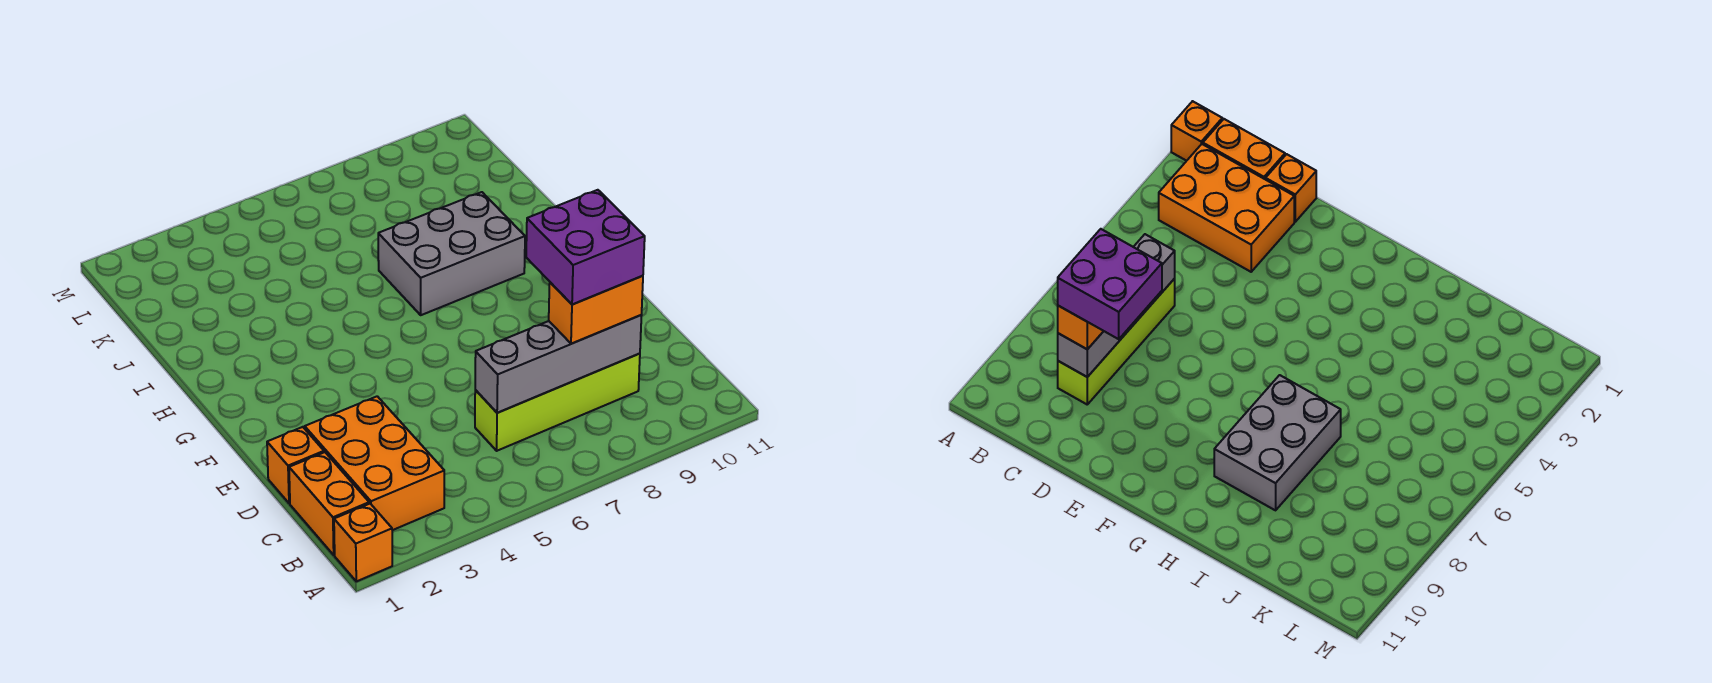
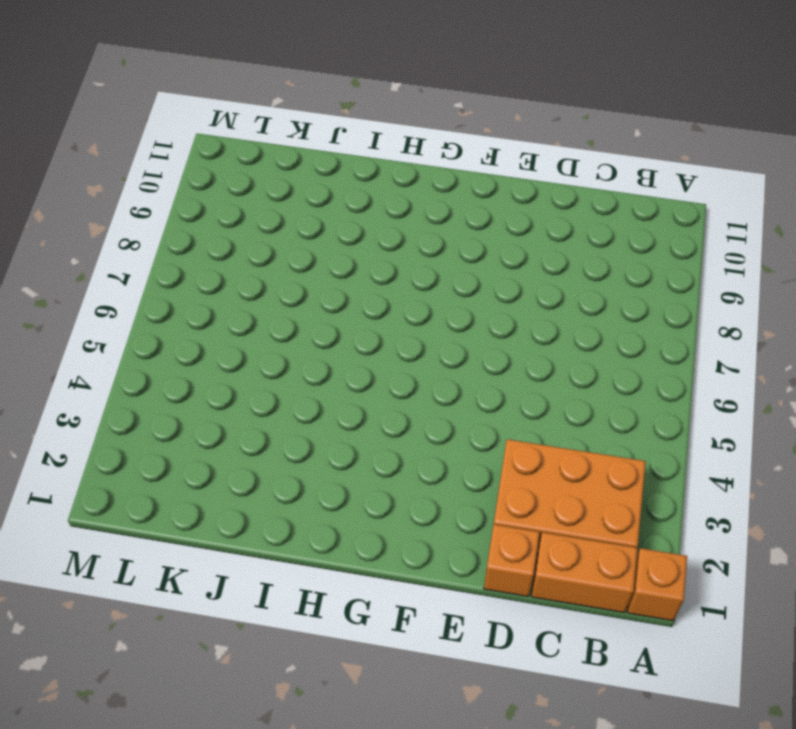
none -> lime brick C6:C9 level 1
none -> grey brick H7:I9 level 1

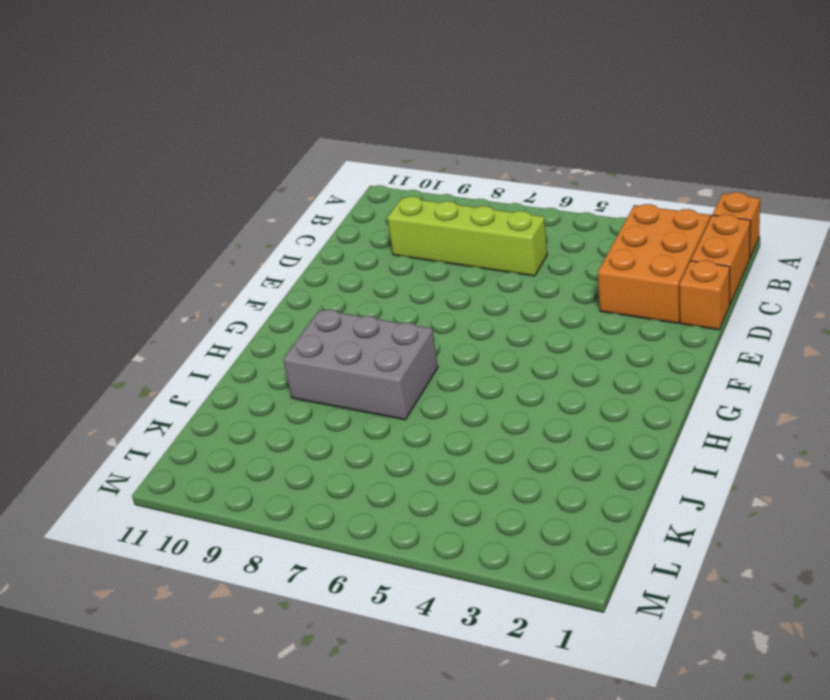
none -> grey brick C6:C9 level 2
none -> orange brick C8:C9 level 3

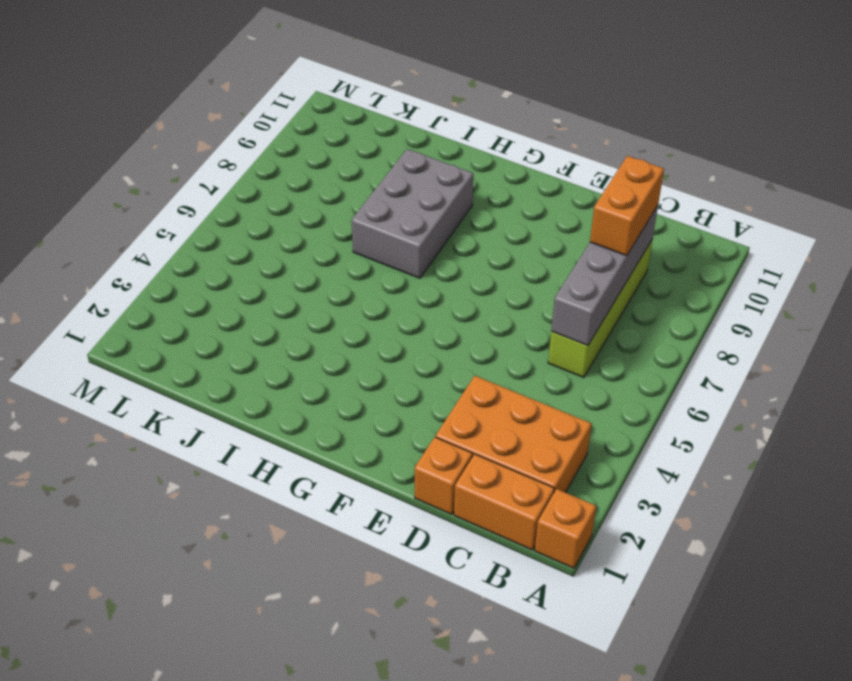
none -> purple brick C8:D9 level 4

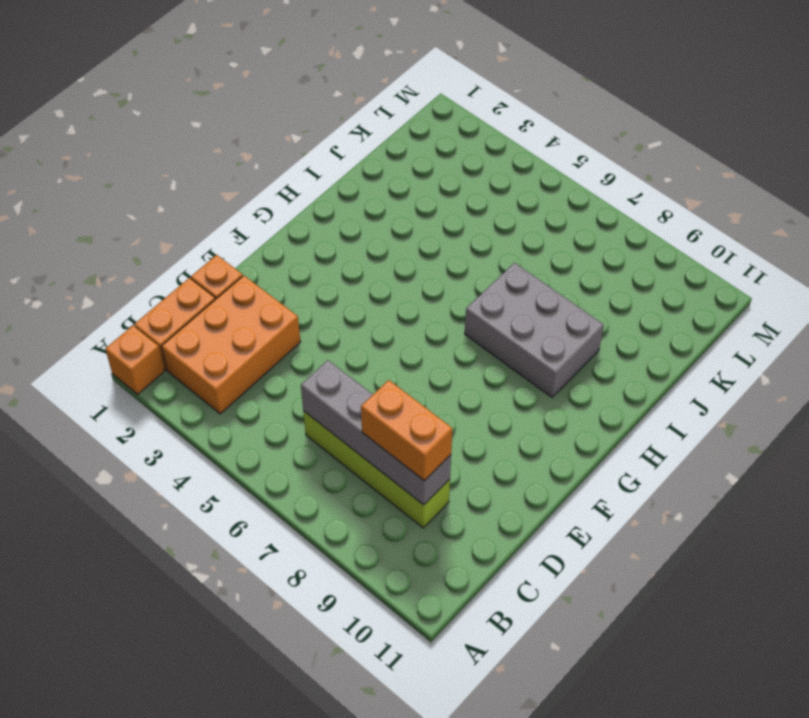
none -> purple brick C8:D9 level 4

